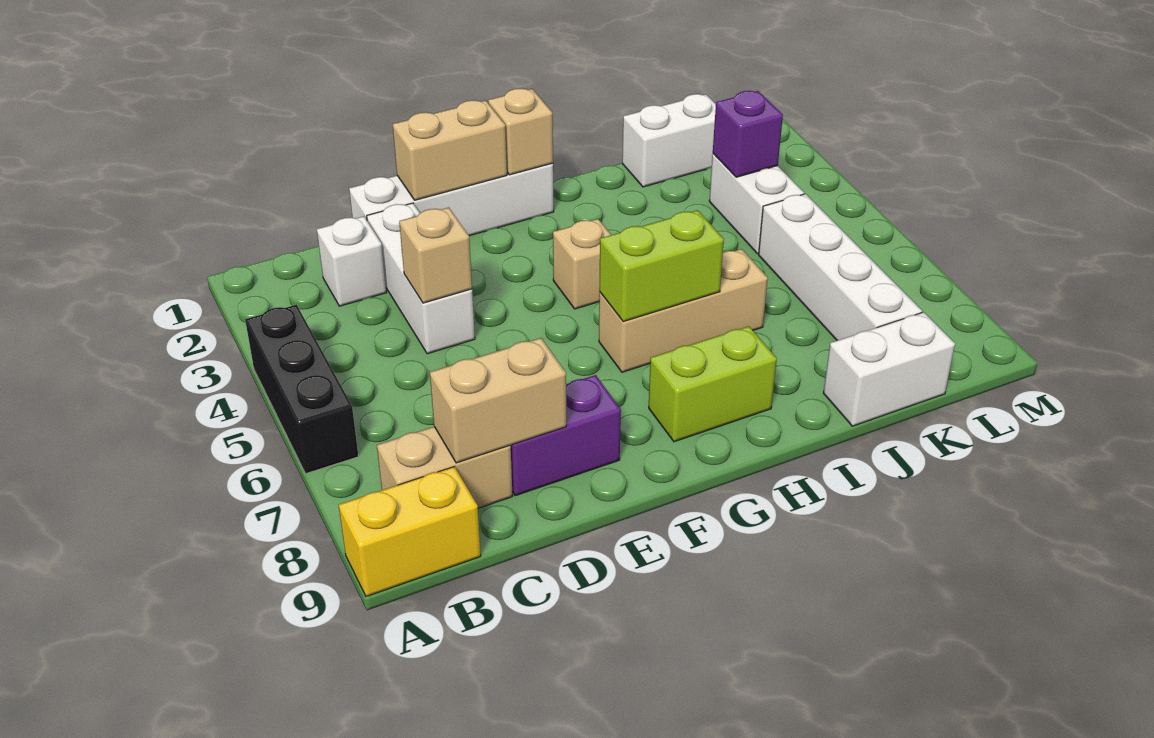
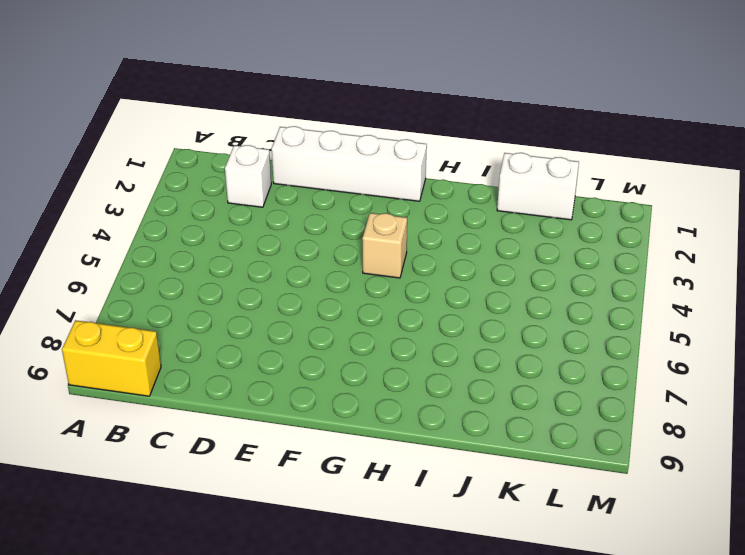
none -> black brick A4:A6 level 1
none -> tan brick B8:C8 level 1
none -> white brick D2:D4 level 1

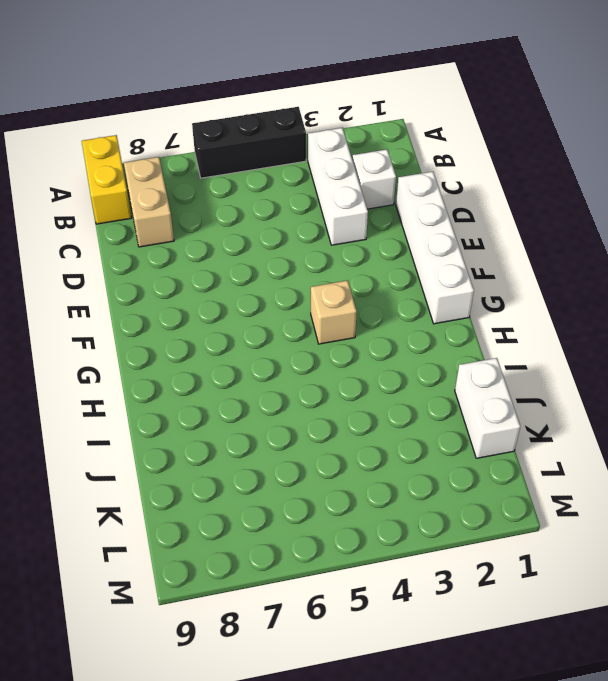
white brick B3:D3 level 1 -> white brick D2:D4 level 1
none -> purple brick D8:E8 level 1
none -> tan brick G6:I6 level 1
none -> lime brick G8:H8 level 1

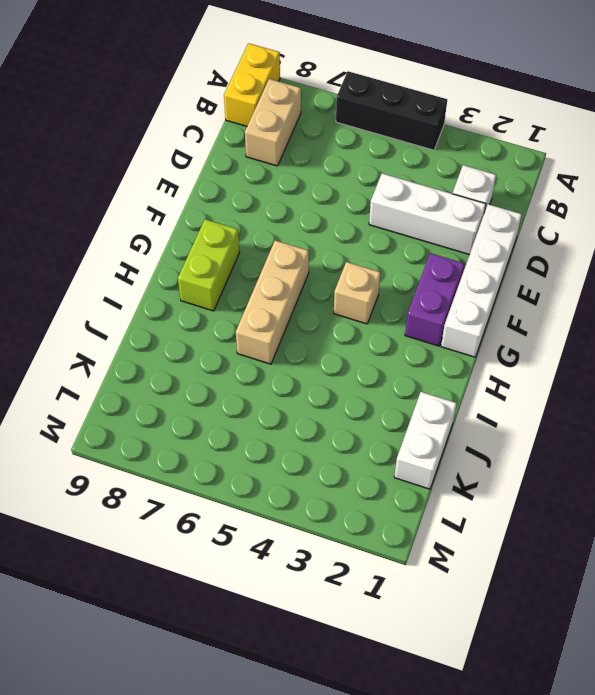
purple brick F2:G2 level 1 -> purple brick D8:E8 level 1
none -> white brick J9:K9 level 1
none -> white brick K3:K4 level 1
none -> white brick K5:K8 level 1

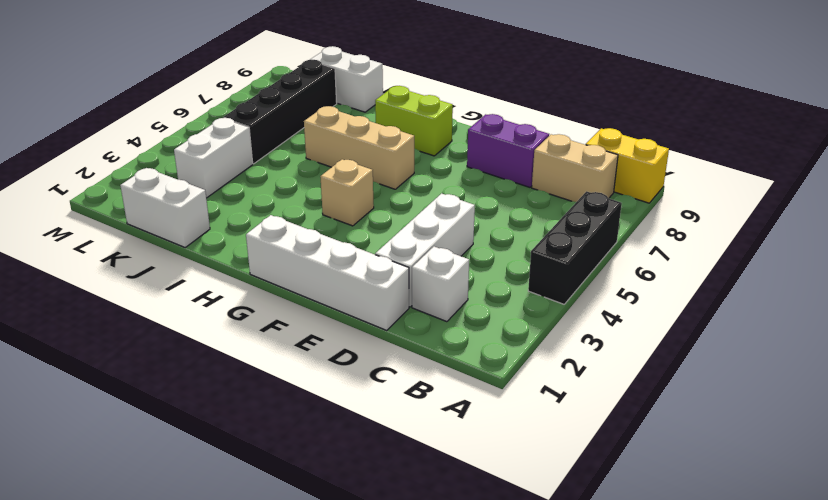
black brick K5:K8 level 1 -> white brick K5:K8 level 1
none -> tan brick C8:D8 level 2
none -> tan brick D4 level 2
none -> tan brick E1:F1 level 2

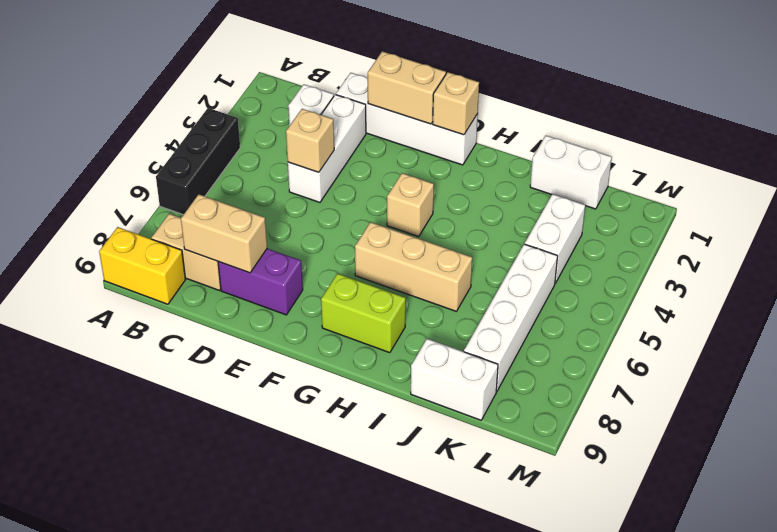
none -> lime brick G6:H6 level 2
none -> purple brick K3 level 2

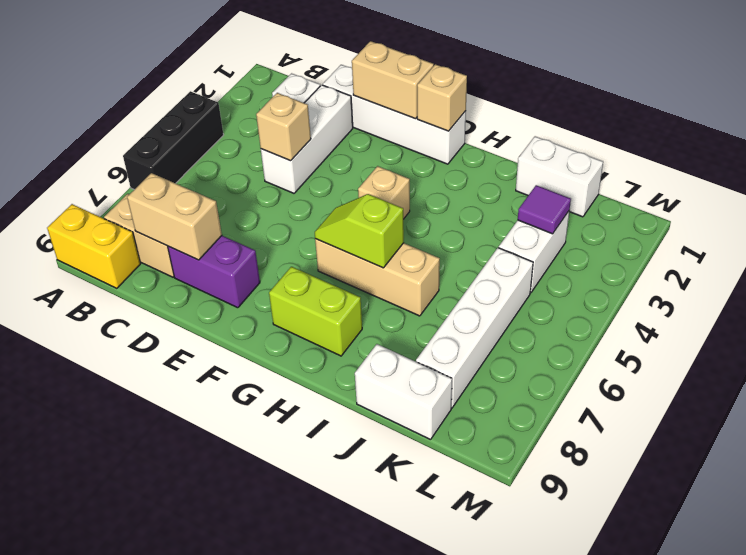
lime slope G6:H6 level 2 top H -> lime brick G6:H6 level 2
purple tile K3 level 2 -> purple brick K3 level 2

